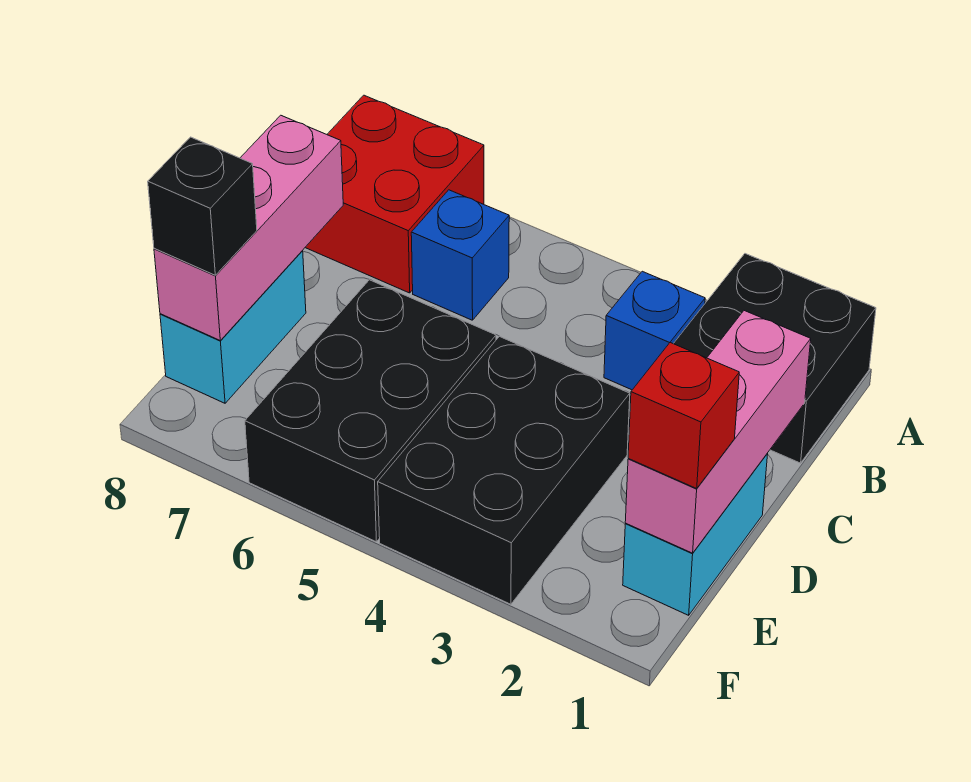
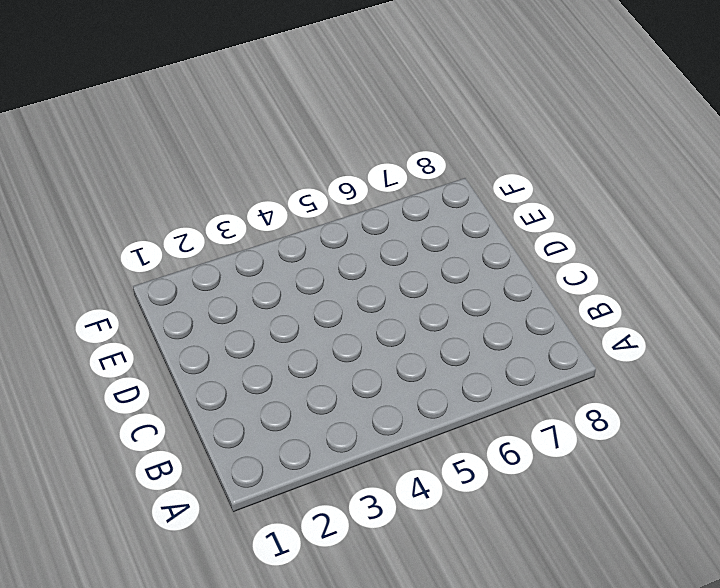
none -> black brick A1:B2 level 1
none -> red brick A7:B8 level 1
none -> blue brick B3 level 1

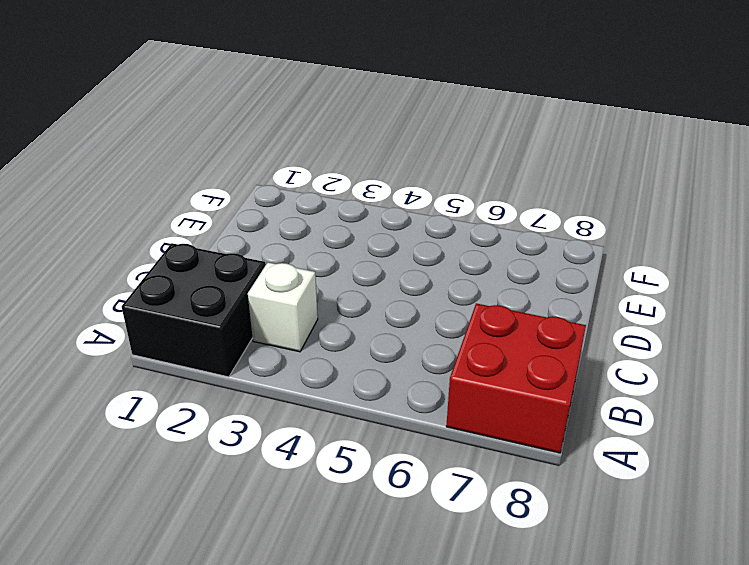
white brick B3 level 1 -> blue brick B3 level 1
none -> blue brick B6 level 1
none -> cyan brick D1:E1 level 1
none -> black brick D3:F4 level 1

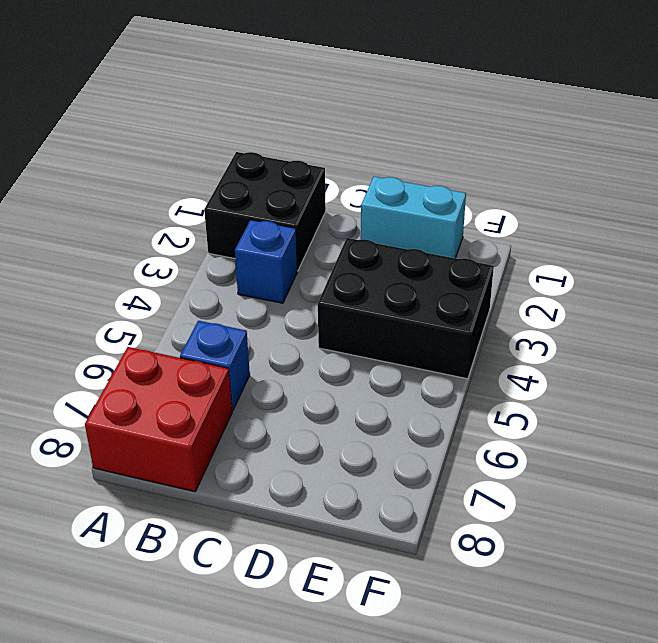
none -> black brick D5:F6 level 1
none -> cyan brick D8:E8 level 1
none -> pink brick C1:E1 level 2

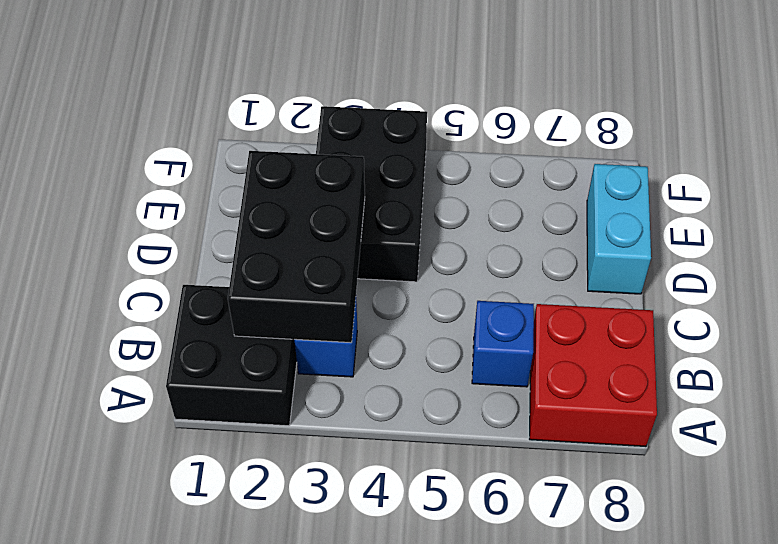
black brick B2:D3 level 2 -> black brick D5:F6 level 1
none -> cyan brick D1:E1 level 1
none -> pink brick C1:E1 level 2
none -> pink brick C8:E8 level 2

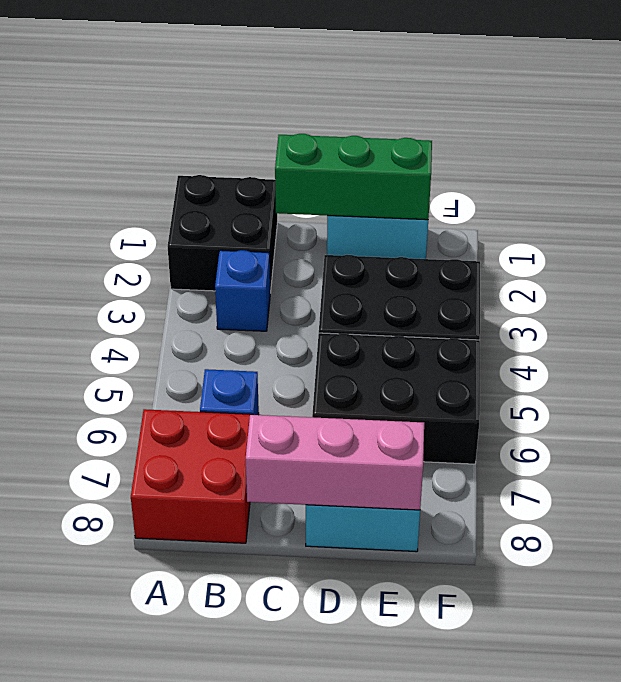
green brick C1:E1 level 2 -> pink brick C1:E1 level 2
none -> red brick E1 level 3
none -> black brick E8 level 3

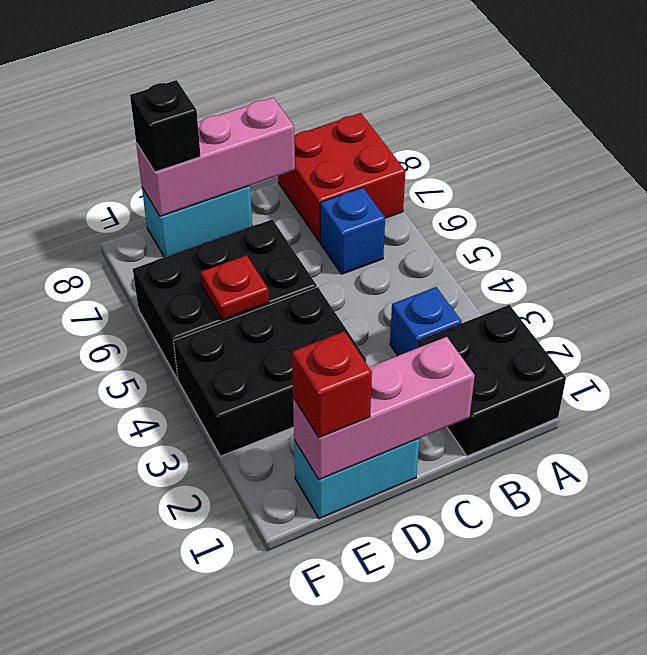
red plate E5 level 2 -> none

